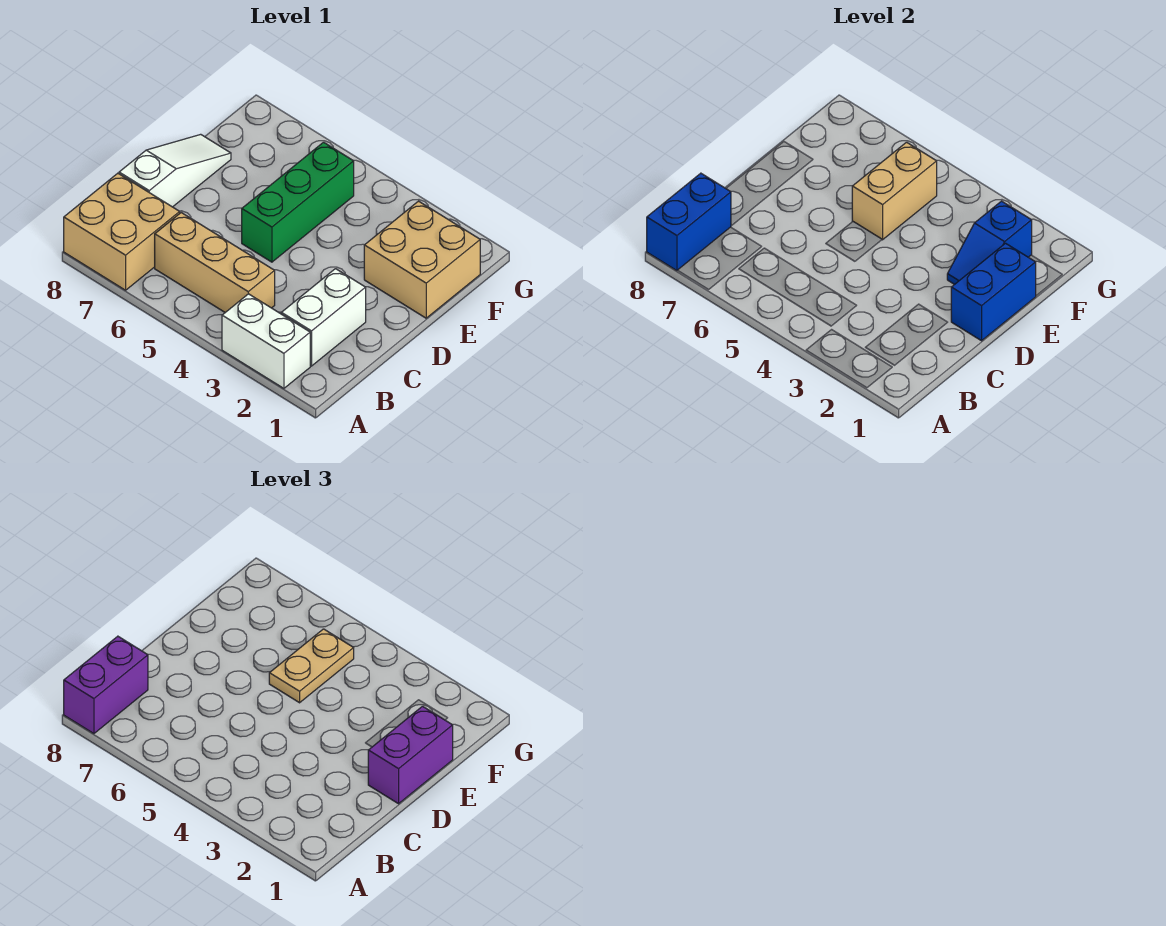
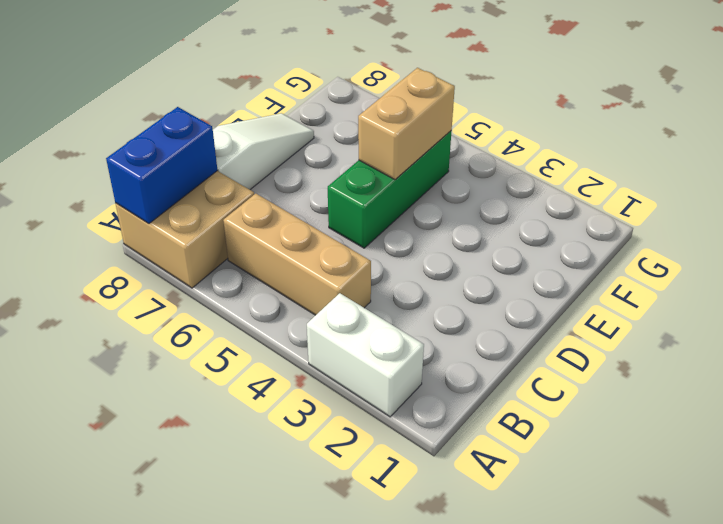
none -> white brick B2:C2 level 1
none -> tan brick E1:F2 level 1
none -> blue brick D1:E1 level 2

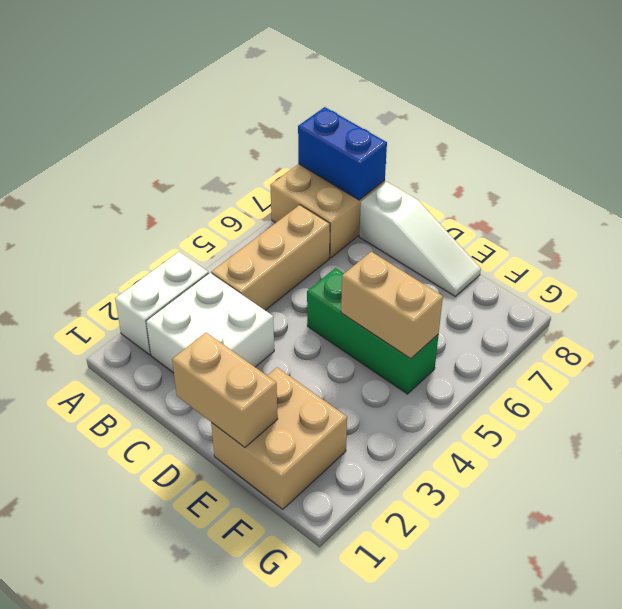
white brick B2:C3 level 1 -> white brick B2:C2 level 1
tan brick D1:E1 level 2 -> blue brick D1:E1 level 2
none -> blue slope E2:F2 level 2 top F
none -> purple brick A8:B8 level 3
none -> purple brick D1:E1 level 3

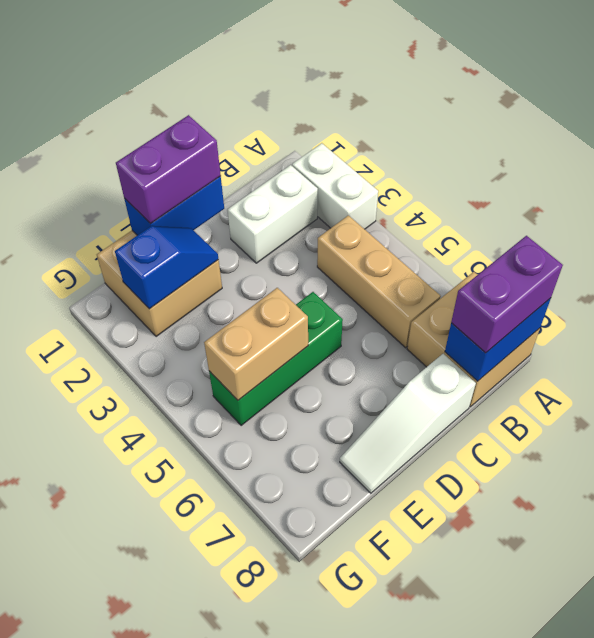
none -> tan plate E5:F5 level 3

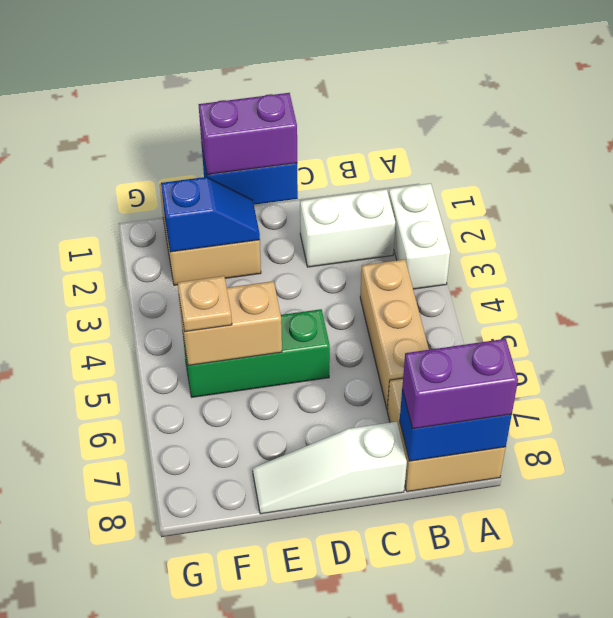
tan plate F5 level 3 -> tan plate E5:F5 level 3

